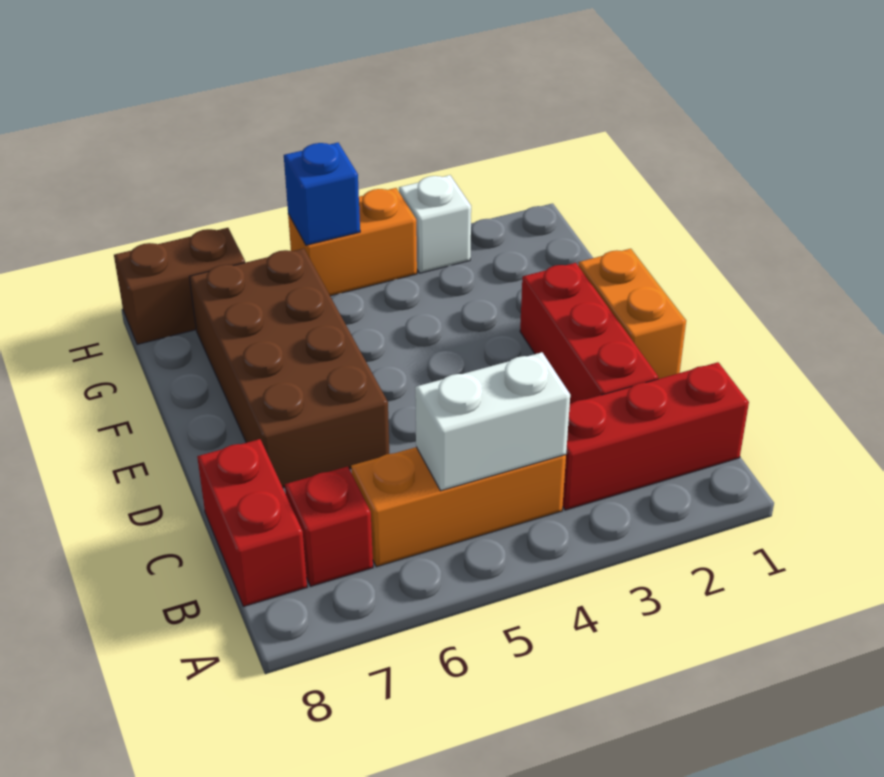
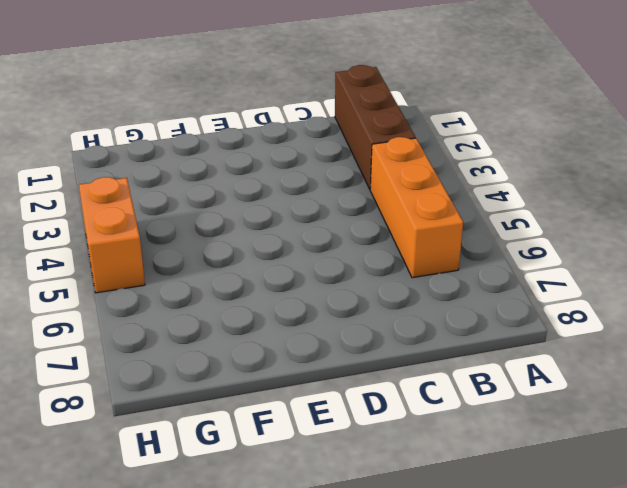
brown brick B1:B3 level 1 -> red brick B1:B3 level 1
none -> red brick B7 level 1
none -> red brick B8:C8 level 1
none -> red brick C2:E2 level 1

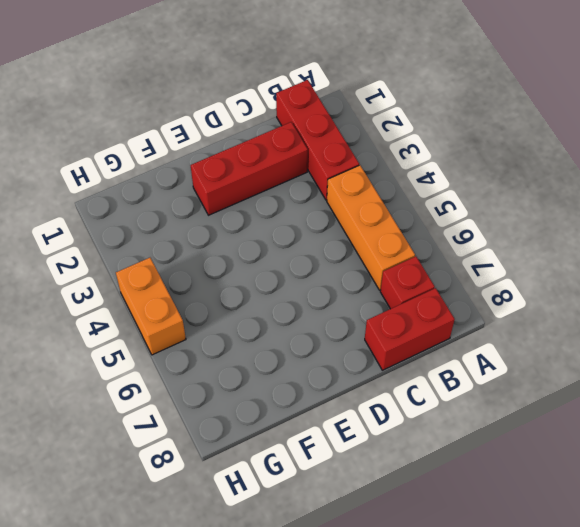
none -> orange brick D1:E1 level 1
none -> brown brick D6:G7 level 1
none -> white brick H3 level 1

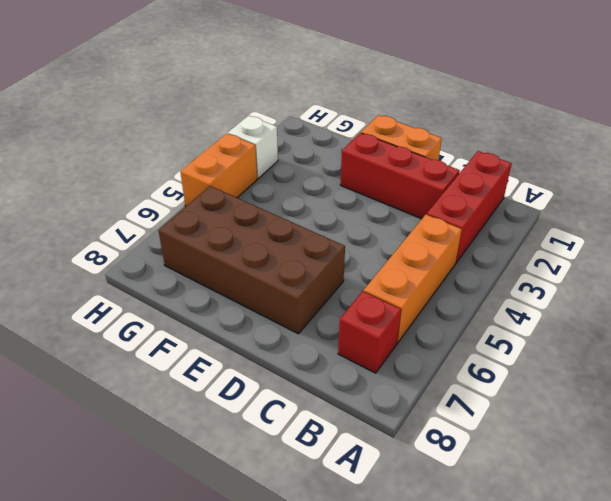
none -> red brick B8:C8 level 1
none -> brown brick H7:H8 level 1
none -> white brick B4:B5 level 2

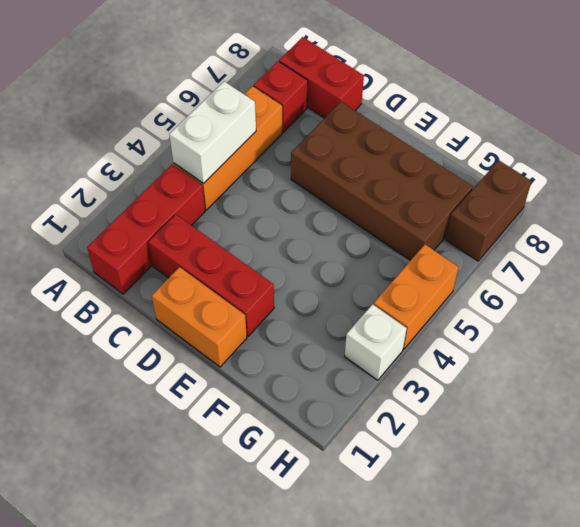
none -> blue brick H5 level 2

